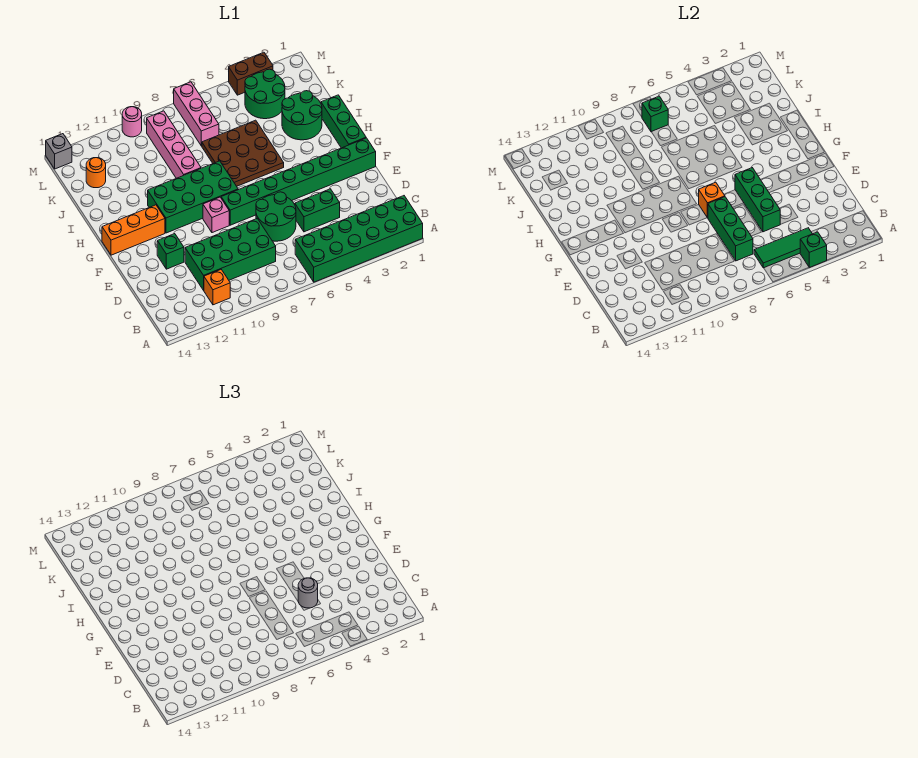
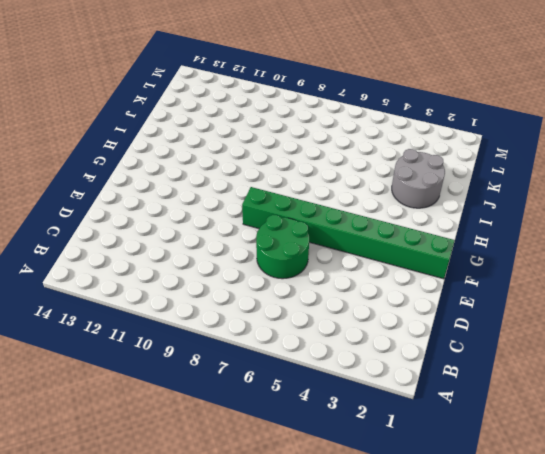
grey round brick I2:J3 level 1 -> green round brick I2:J3 level 1
none -> green brick A1:B6 level 1
none -> orange brick B11 level 1
none -> green brick C8:D11 level 1

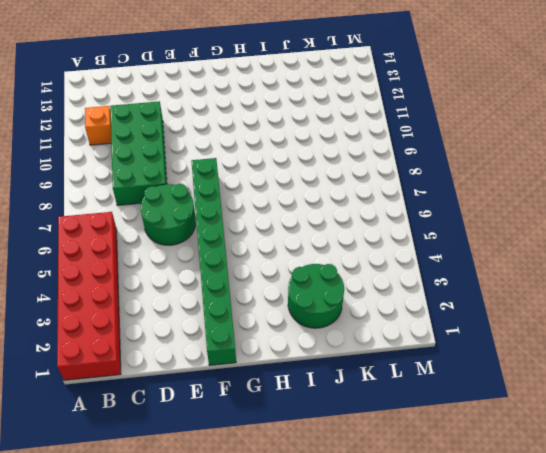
red brick A1:B6 level 1 -> green brick A1:B6 level 1
none -> green brick D4:D5 level 1
none -> green brick E12 level 1
none -> pink brick F9 level 1

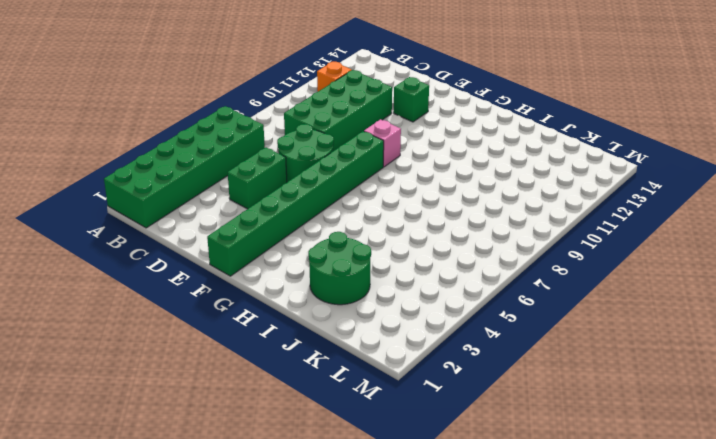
none -> green brick G1:I1 level 1
none -> green brick G8:H11 level 1
none -> orange brick G12:G14 level 1

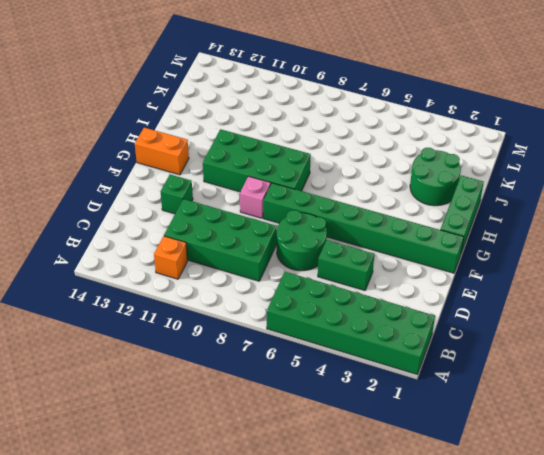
orange brick G13:G14 level 1 -> orange brick G12:G14 level 1
none -> brown plate H5:J7 level 1
none -> pink brick I9:L9 level 1
none -> green round brick K3:L4 level 1

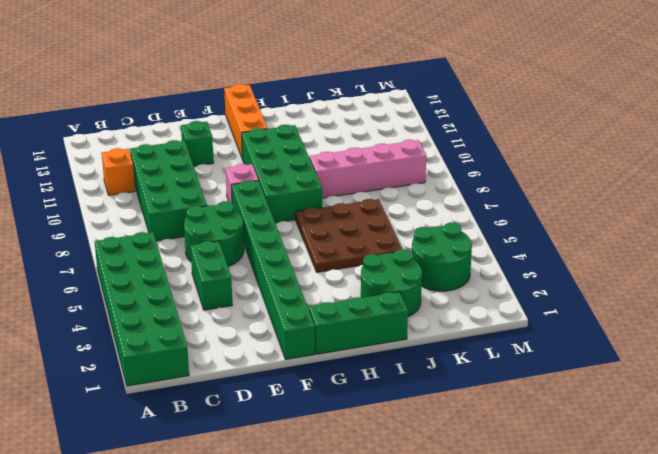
none -> pink brick K7:M7 level 1
none -> orange round brick K13 level 1
none -> brown brick M3:M4 level 1

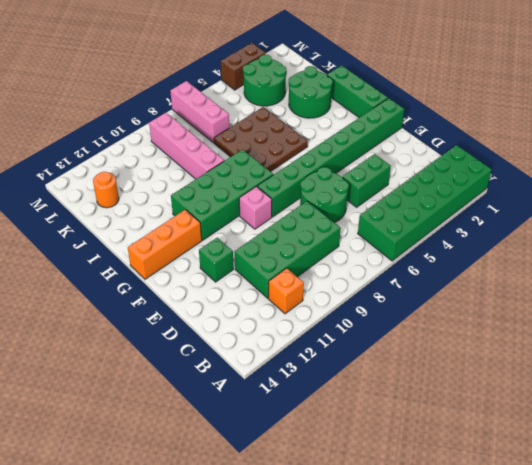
none -> pink round brick M10 level 1
none -> grey brick M14 level 1
none -> green brick A4 level 2

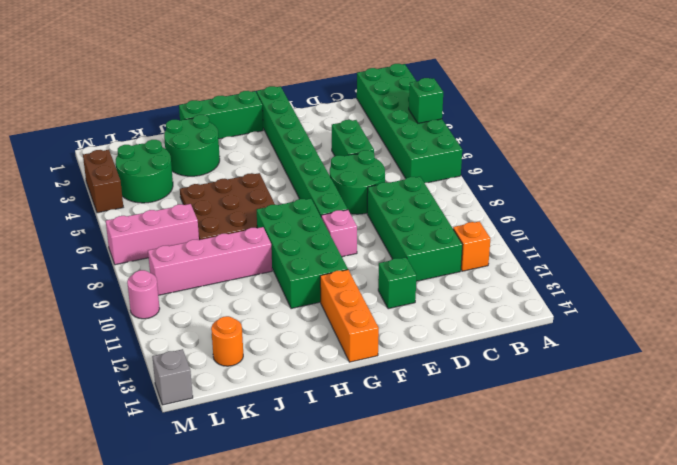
none -> green tile B4:B6 level 2
none -> green brick C7:E7 level 2
none -> green brick D5:F5 level 2

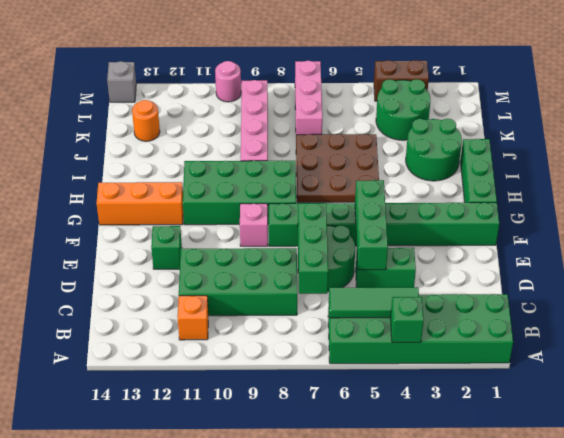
none -> orange brick F7 level 2
none -> green brick L7 level 2
none -> grey round brick D5 level 3

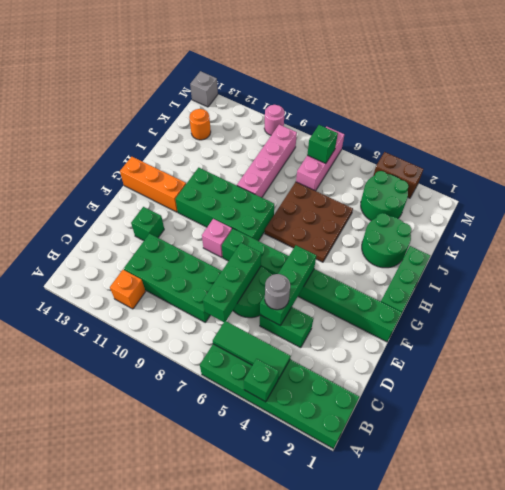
none -> orange brick F7 level 2

